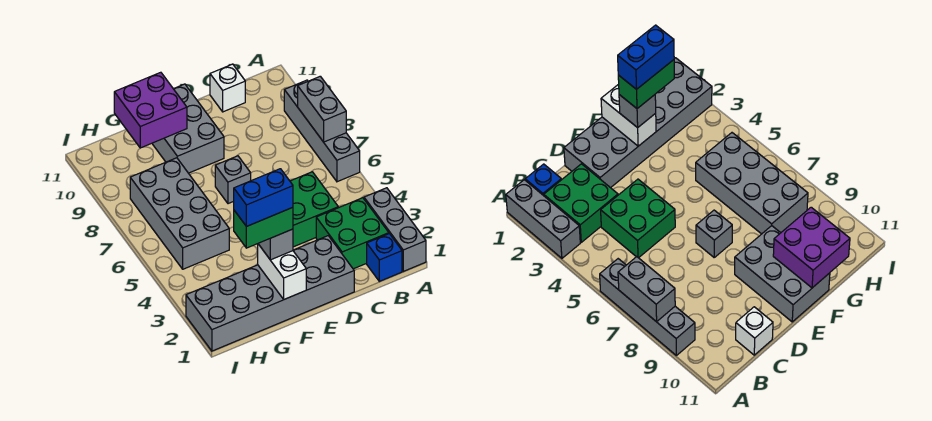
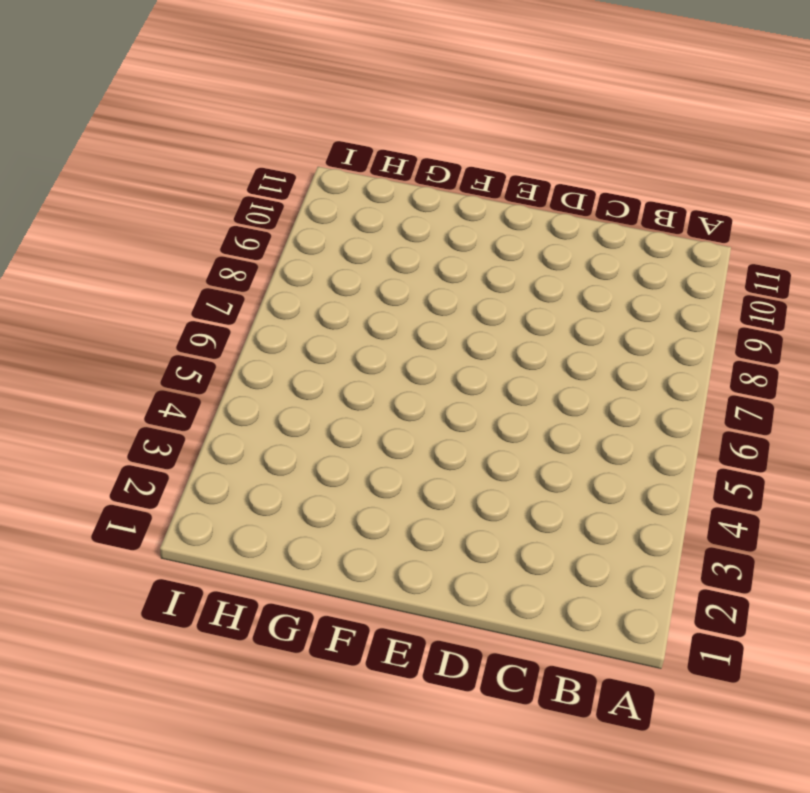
none -> grey brick A1:A3 level 1
none -> grey brick A6:A9 level 1
none -> blue brick B1 level 1

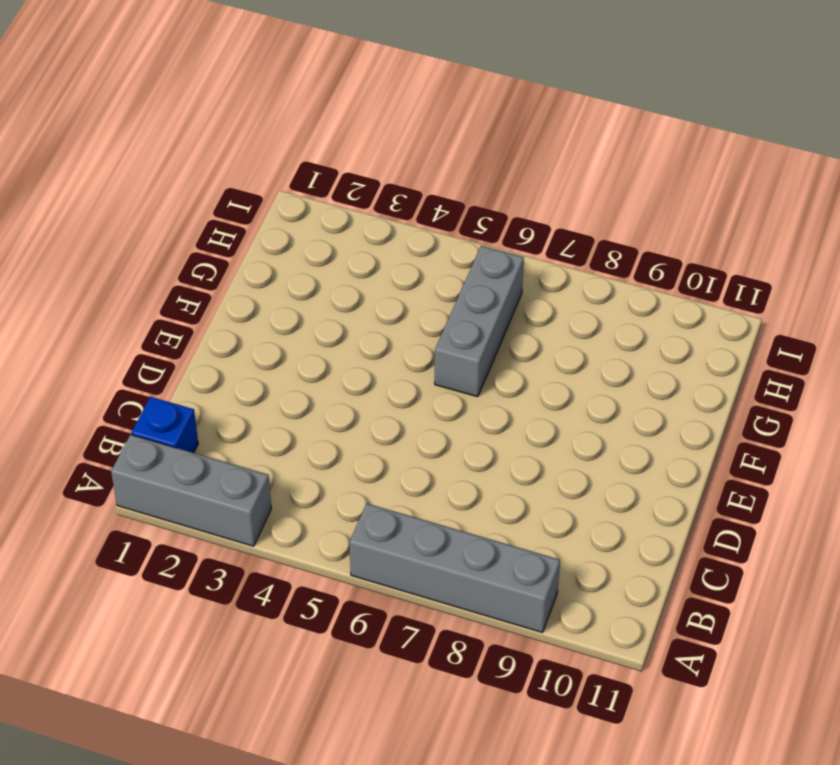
grey brick F6:H6 level 1 -> grey brick G5:H8 level 1
none -> green brick B2:C3 level 1
none -> green brick C4:D5 level 1
none -> white brick C11 level 1

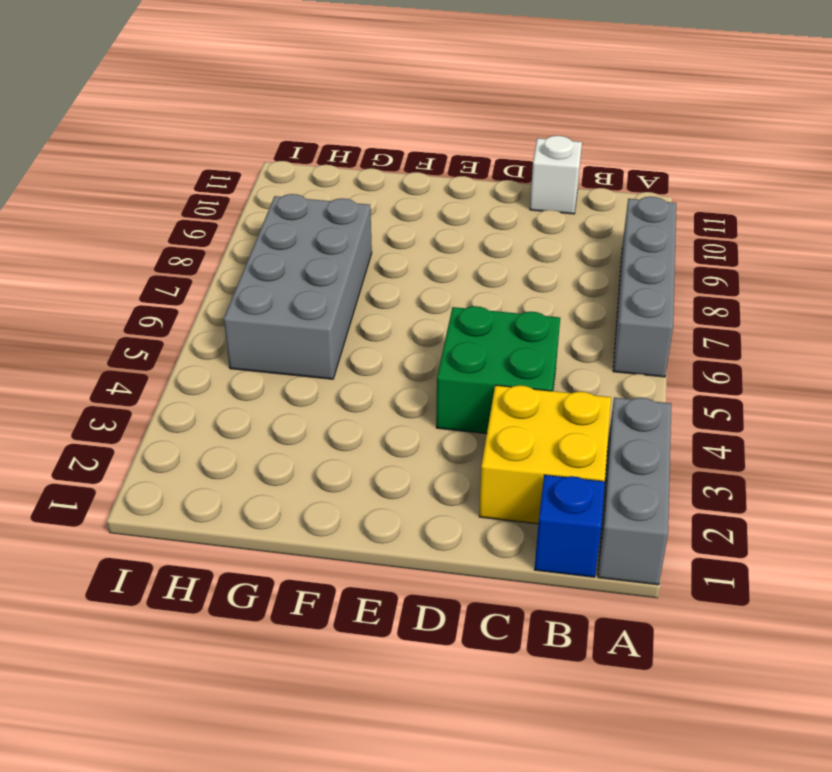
yellow brick B2:C3 level 1 -> green brick B2:C3 level 1
none -> grey brick D1:I2 level 1
none -> grey brick E7 level 1
none -> grey brick E9:F11 level 1

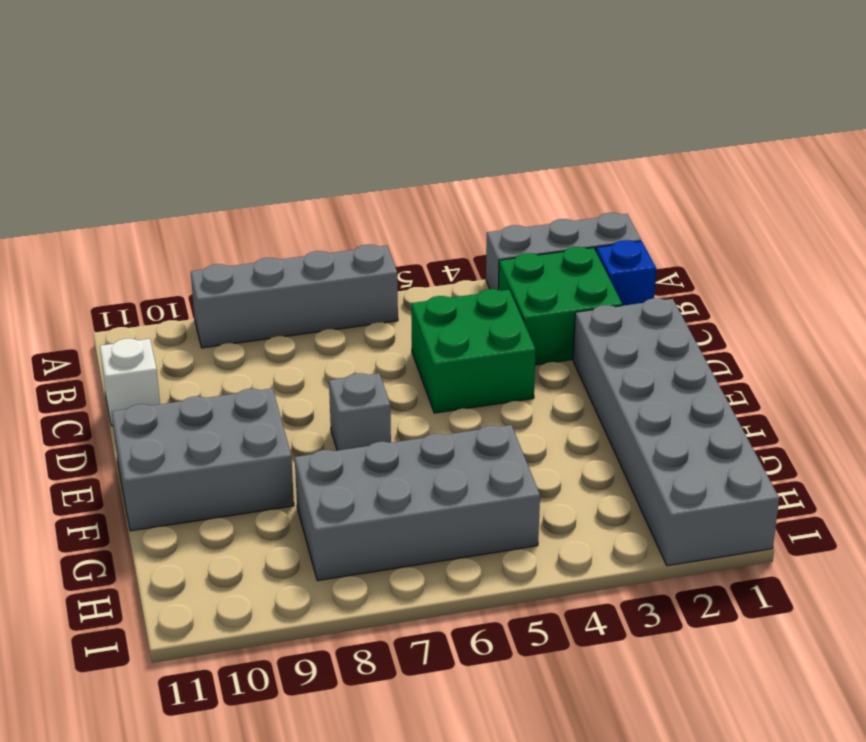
none -> grey brick A7:A8 level 2
none -> white brick F1:F2 level 2
none -> purple brick F10:G11 level 2

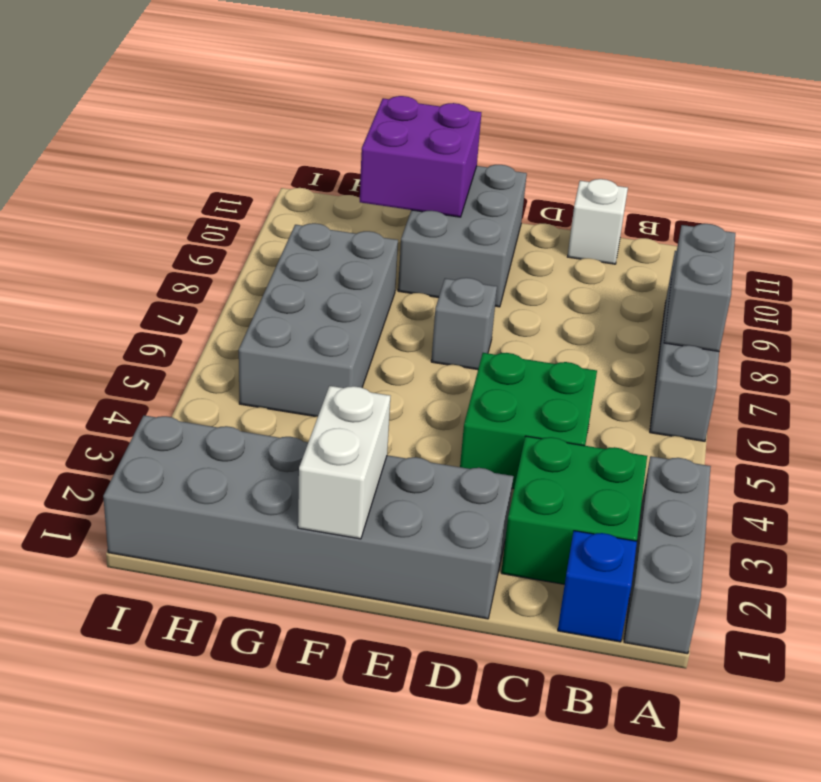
none -> grey brick F2 level 3
none -> green brick F2:G2 level 4
none -> blue brick F2:G2 level 5

